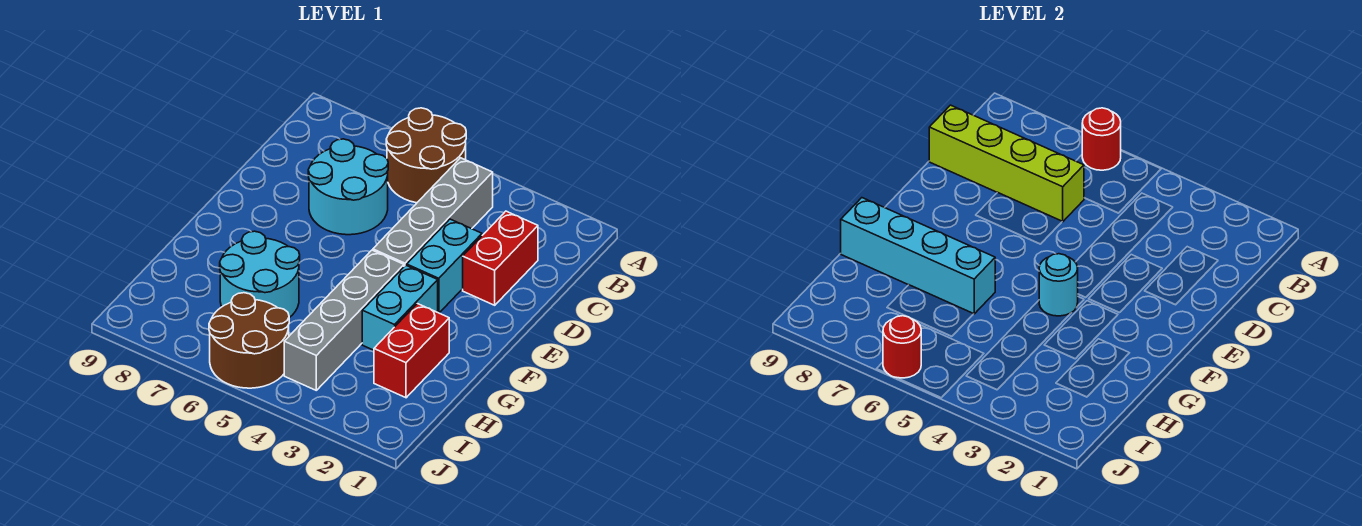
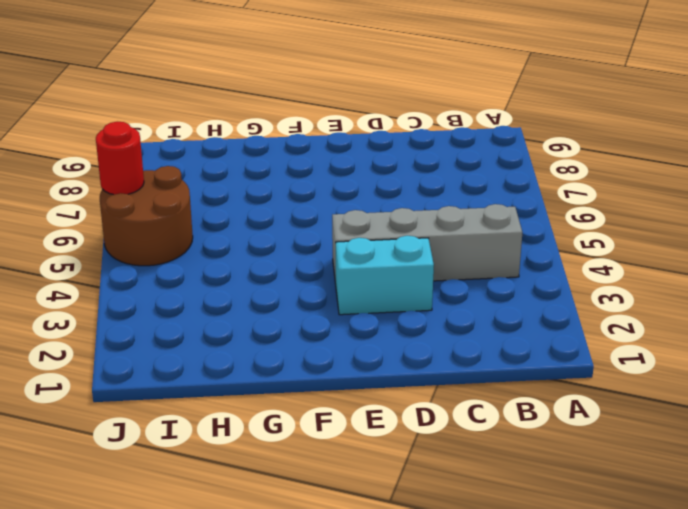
none -> brown round brick A5:B6 level 1
none -> red brick C2:D2 level 1
none -> cyan round brick C6:D7 level 1

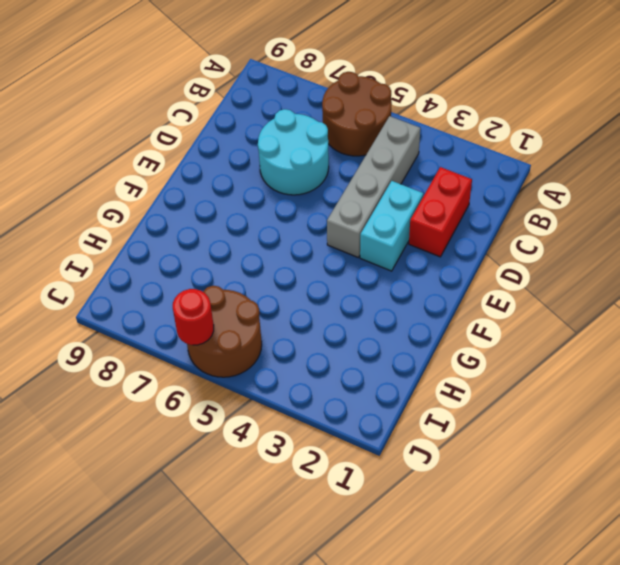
none -> cyan brick F3:G3 level 1
none -> grey brick F4:I4 level 1
none -> red brick G2:H2 level 1

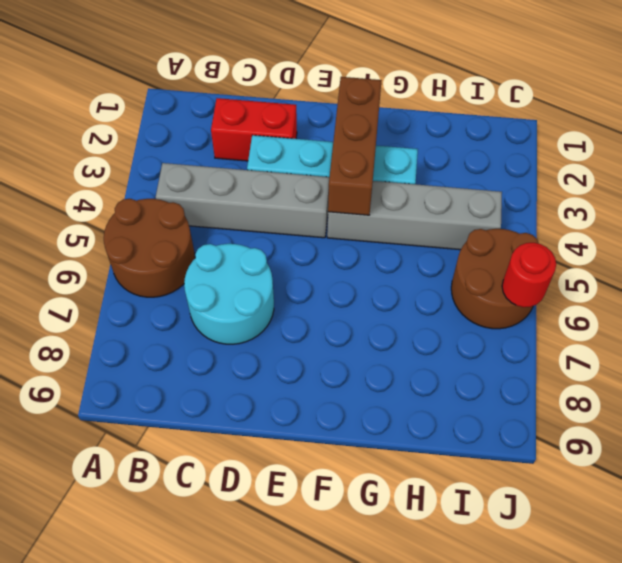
brown brick F2:F4 level 2 -> cyan round brick F4 level 2
none -> red brick G2:H2 level 1
none -> cyan round brick G6:H7 level 1
none -> red round brick A6 level 2

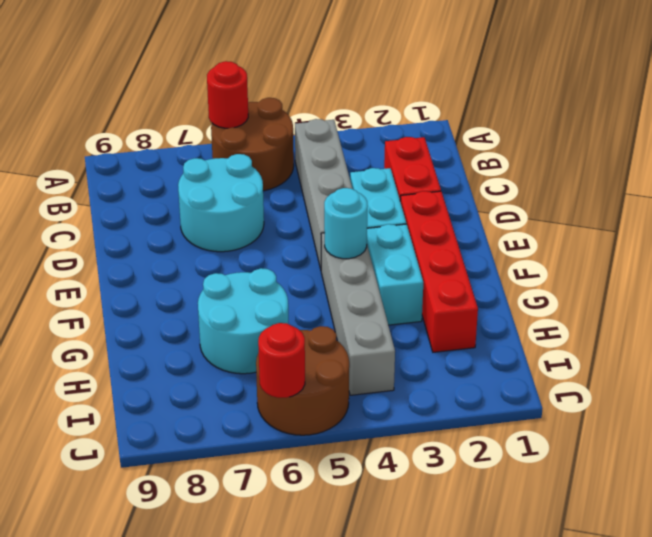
red brick E2:H2 level 1 -> red brick G2:H2 level 1
none -> lime brick C6:C9 level 2
none -> cyan brick G6:G9 level 2

